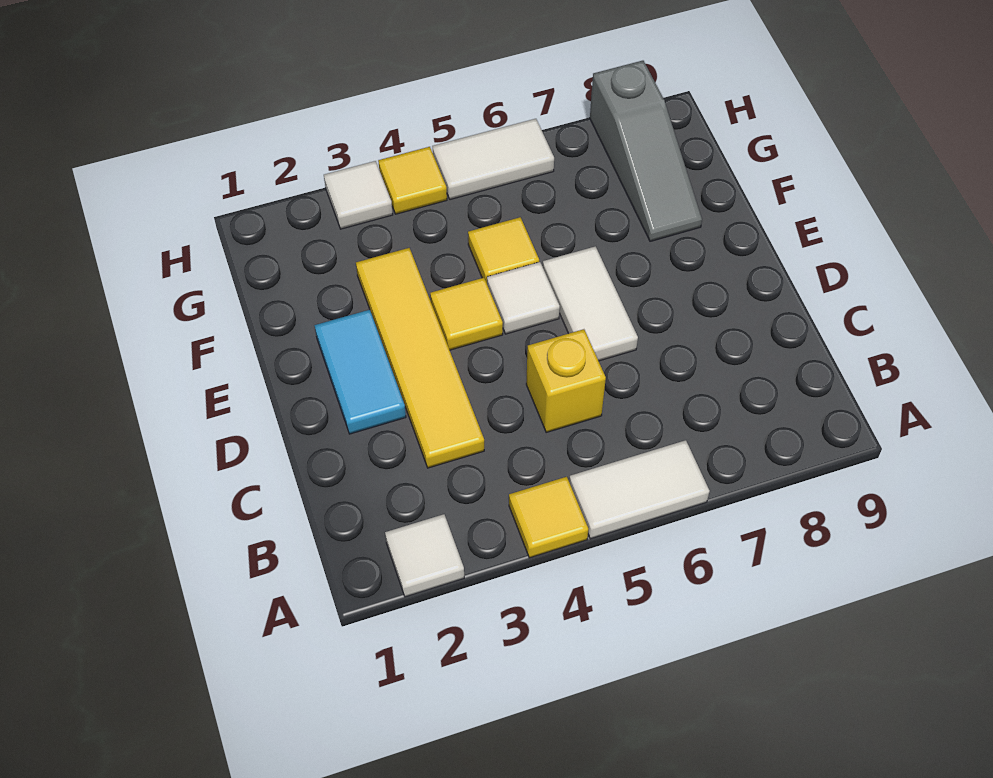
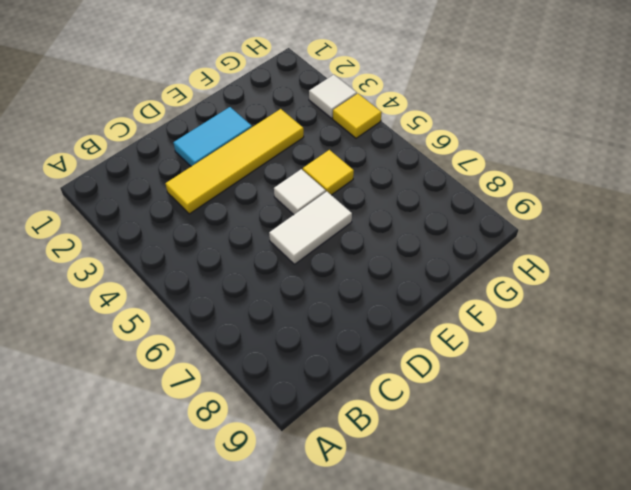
none -> white tile A2 level 1
none -> yellow tile A4 level 1
none -> white tile A5:A6 level 1

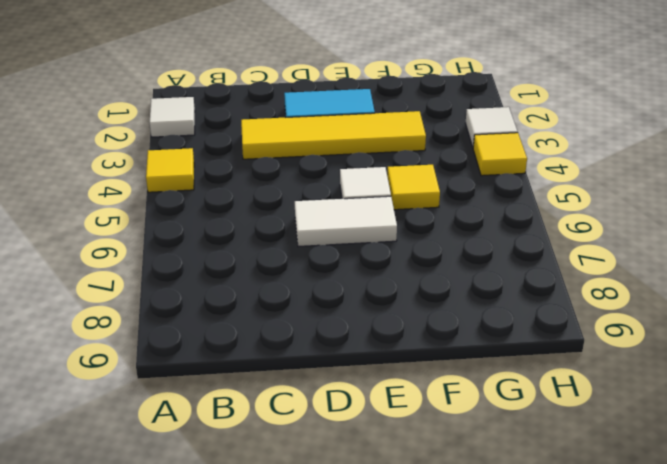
none -> white tile A5:A6 level 1
none -> yellow brick C5 level 1
none -> yellow tile E4 level 1

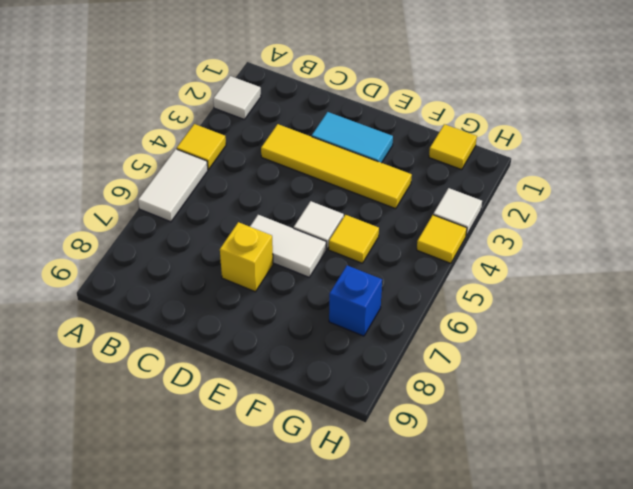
yellow brick D7 level 1 -> yellow brick C5 level 1
yellow tile G1 level 1 -> yellow tile E4 level 1
blue brick G7 level 1 -> none
none -> grey slope F8:H8 level 1 top H
none -> white tile H5:H6 level 1

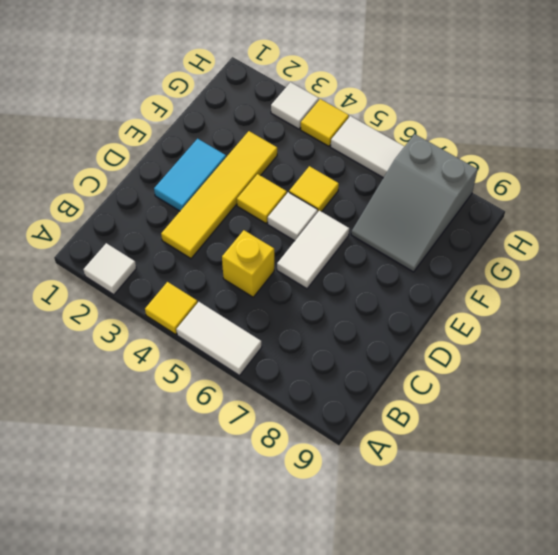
grey slope F7:H8 level 1 top H -> grey slope F8:H8 level 1 top H

